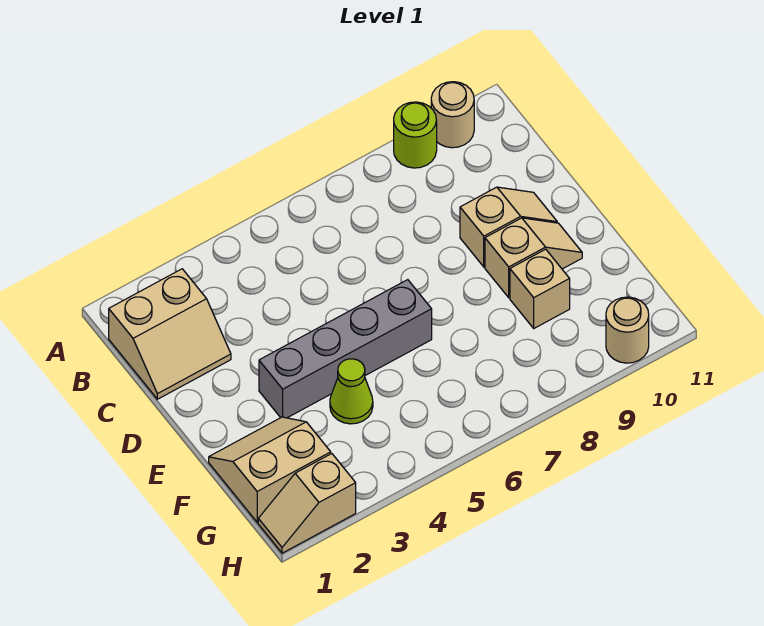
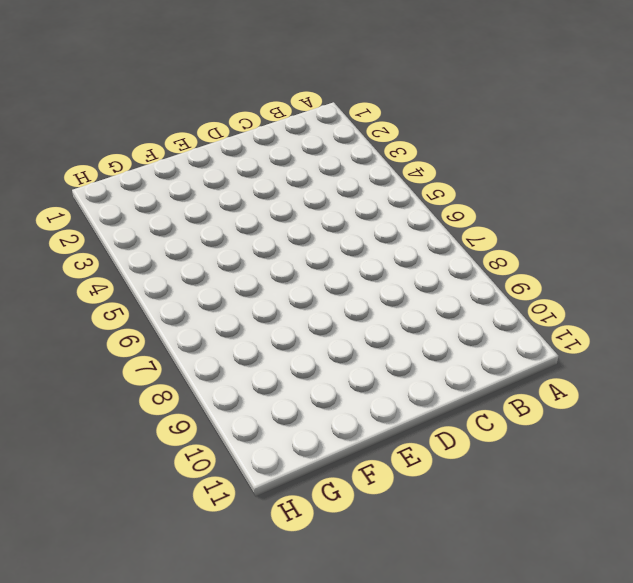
none -> lime round brick A9 level 1
none -> tan round brick A10 level 1

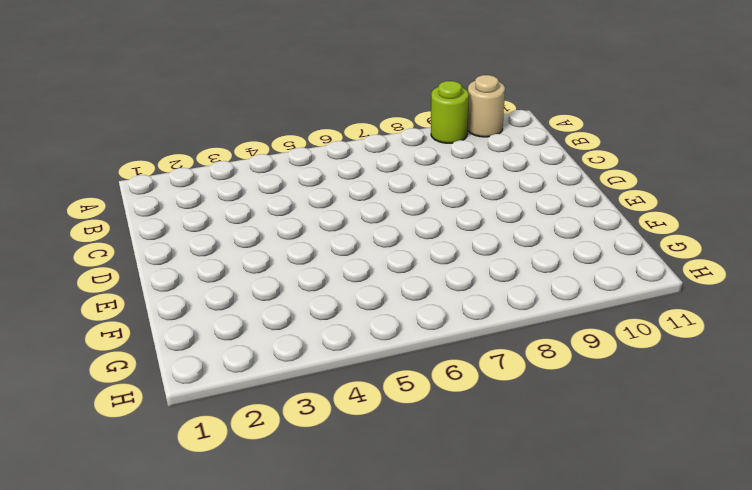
none -> tan slope B1:C2 level 1 top B
none -> tan slope D9:D10 level 1 top 9

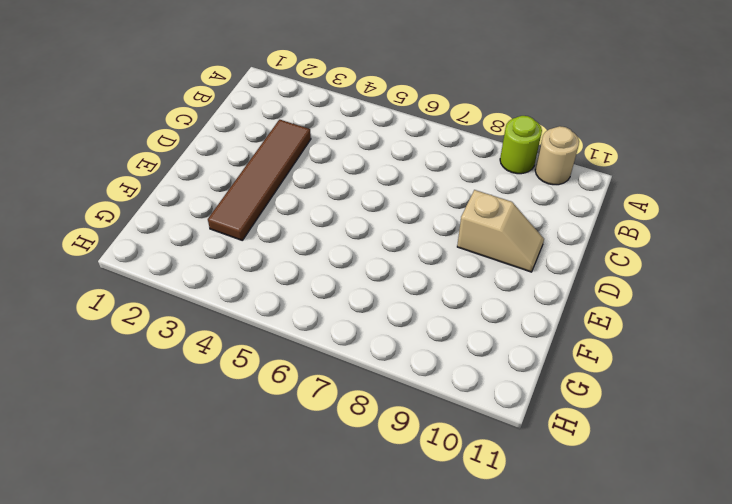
brown tile C3:F3 level 1 -> grey brick E3:E6 level 1
none -> tan slope B1:C2 level 1 top B
none -> tan slope E9:E10 level 1 top 9

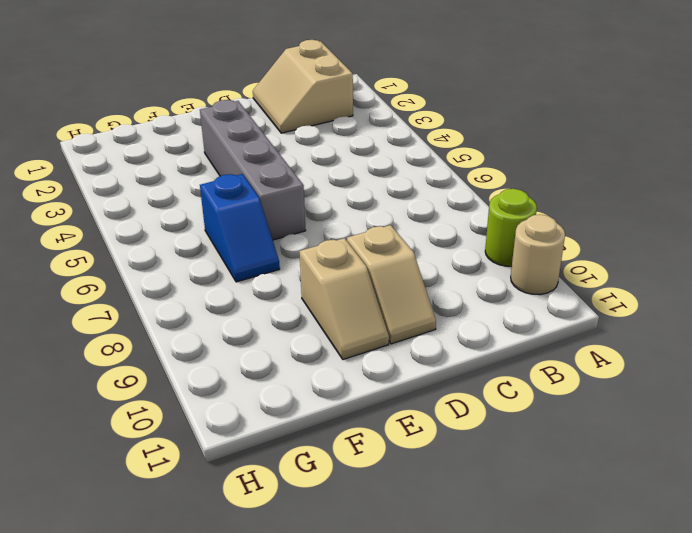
blue slope F6:F7 level 1 top 6 -> none
none -> tan slope F1:G2 level 1 top G
none -> lime cone F4 level 1

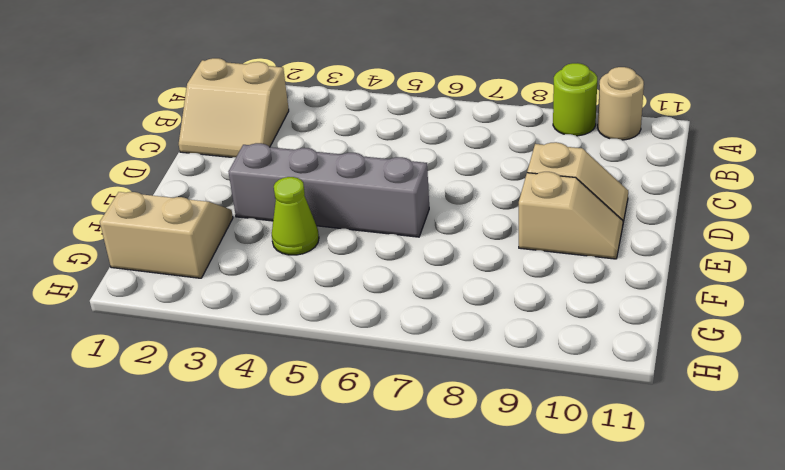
none -> tan brick F9 level 1
none -> tan slope H1:H2 level 1 top 2

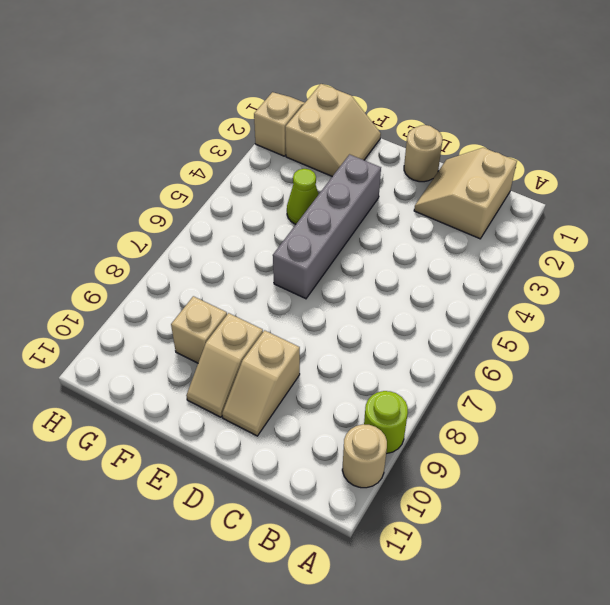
tan round brick D1 level 1 -> tan round brick H10 level 1

